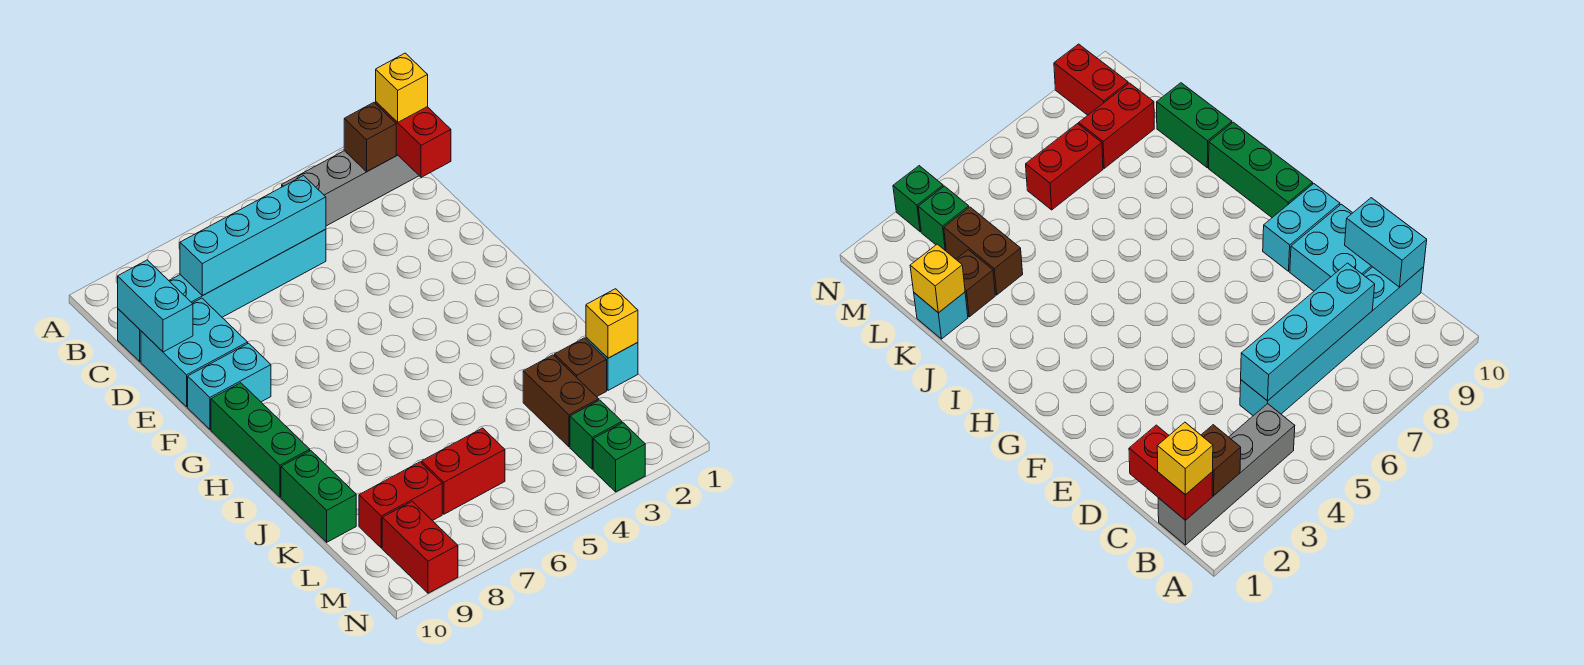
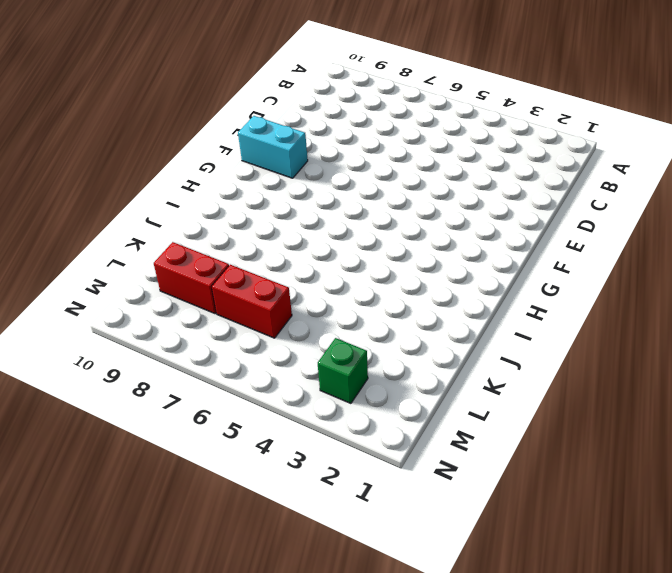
none -> grey brick B1:B4 level 1
none -> cyan brick C5:C10 level 1
none -> cyan brick D9:E10 level 1

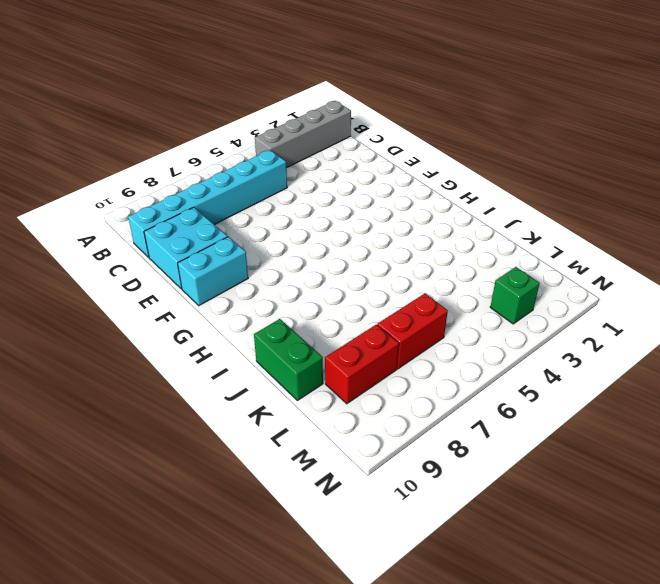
none -> green brick G10:I10 level 1
none -> cyan brick K1 level 1
none -> brown brick K2 level 1

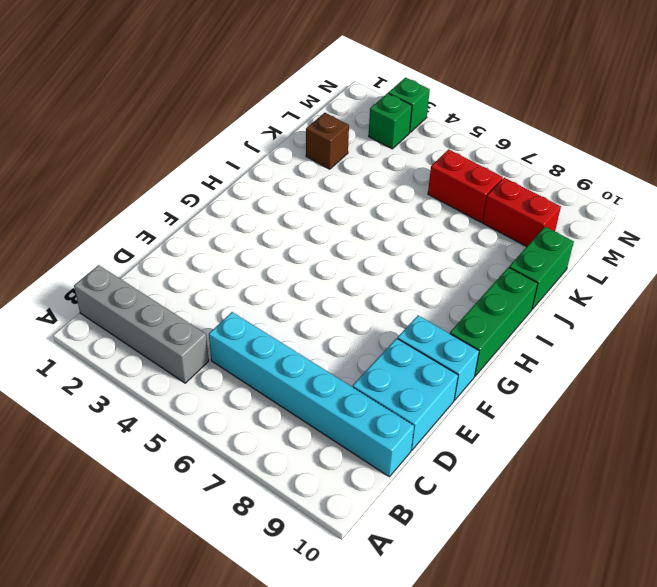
none -> cyan brick K1 level 1
none -> brown brick K3:L3 level 1
none -> red brick M9:N9 level 1

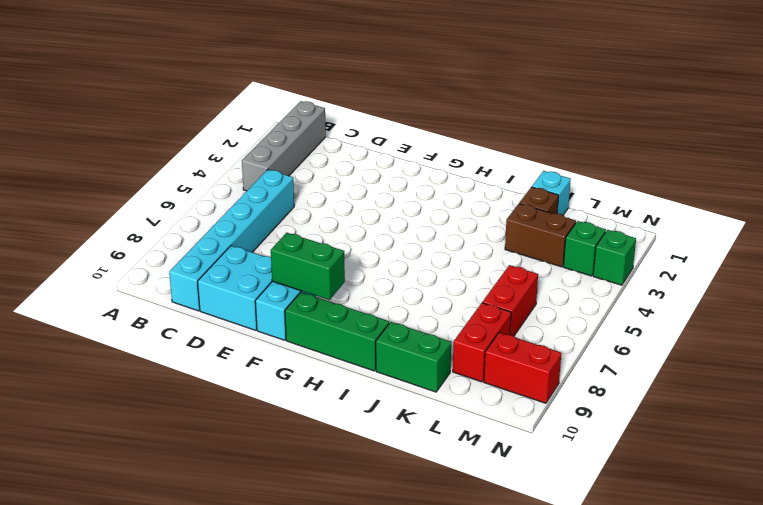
green brick F9:G9 level 2 -> none
none -> red brick B1:C1 level 2
none -> brown brick B2 level 2
none -> cyan brick C5:C8 level 2

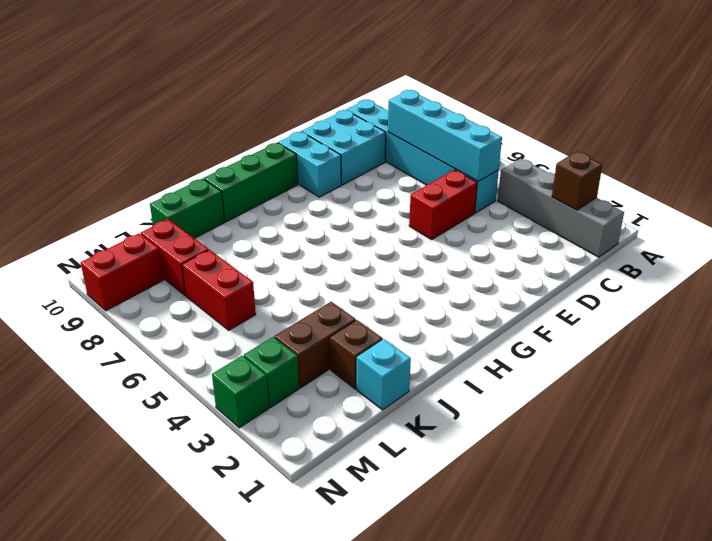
red brick D5:E5 level 1 -> red brick B1:C1 level 2
none -> cyan brick C10:D10 level 2
none -> yellow brick K1 level 2
none -> yellow brick B1 level 3

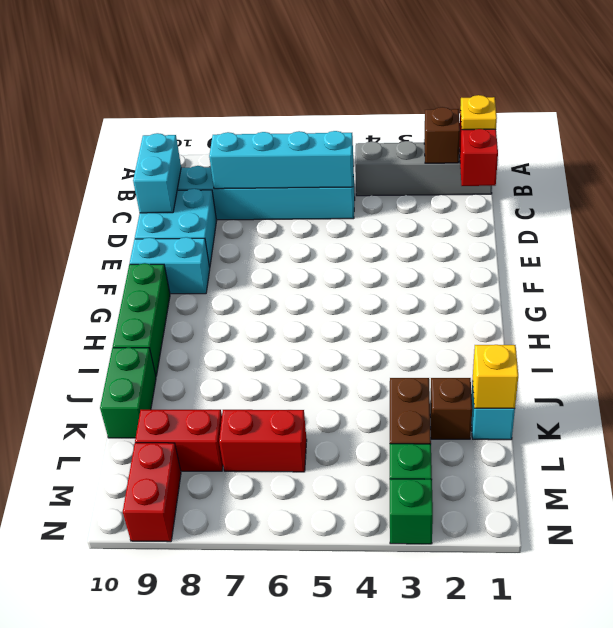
yellow plate B1 level 3 -> yellow brick B1 level 3

